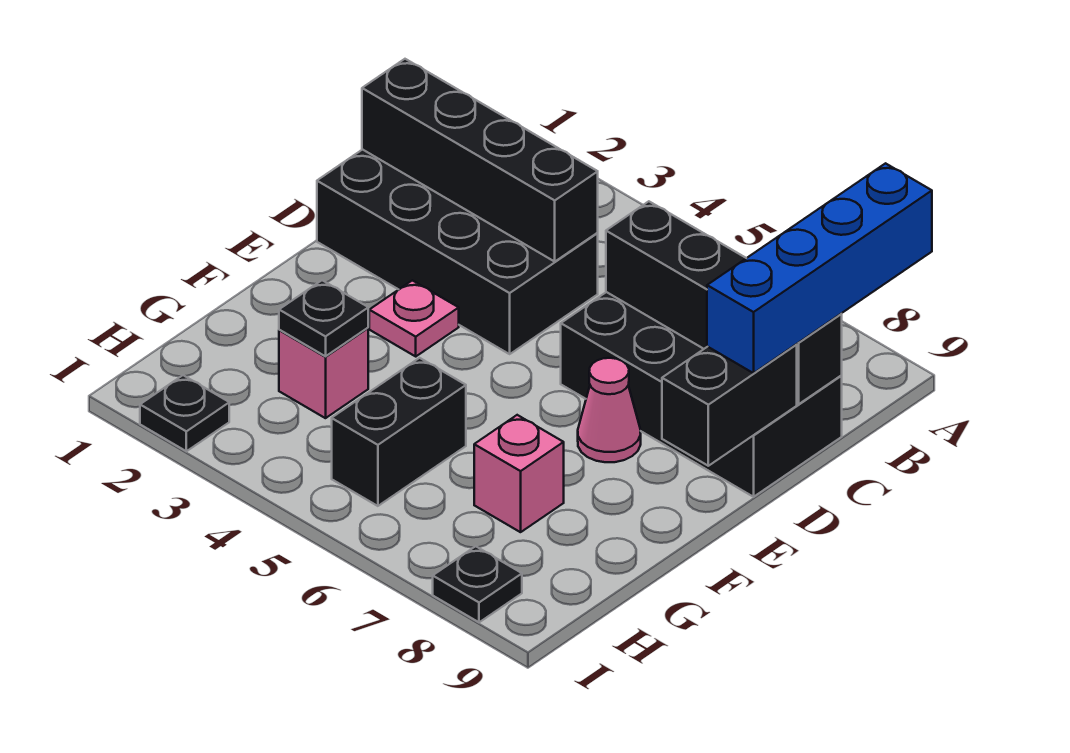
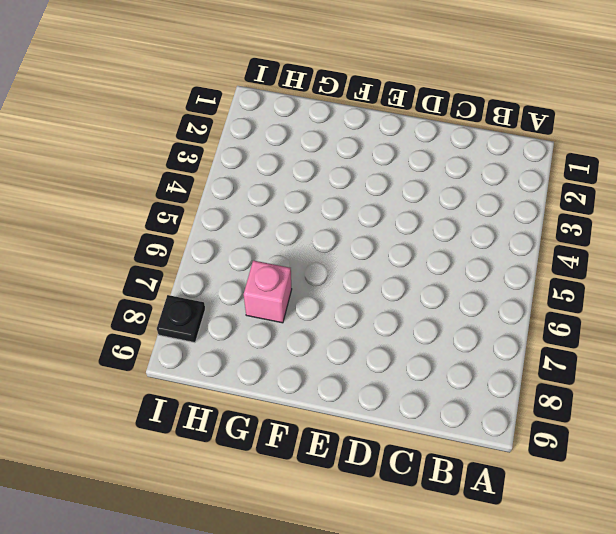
none -> black brick C1:D4 level 1
none -> black brick C6:D9 level 1
none -> pink plate E3 level 1

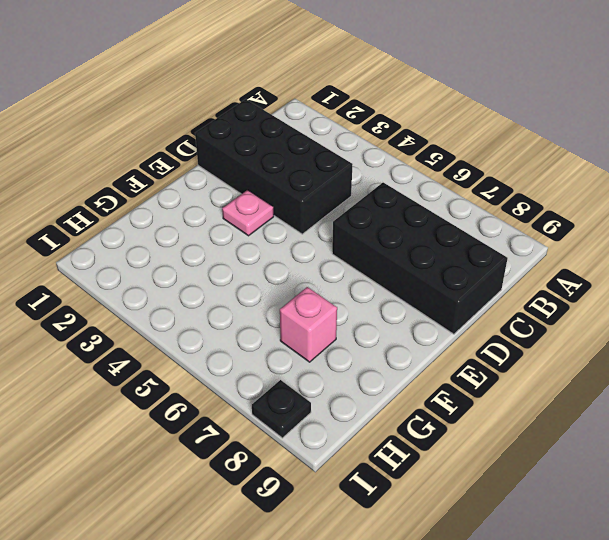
none -> pink cone E7 level 1
none -> pink brick G3 level 1
none -> black brick G5:H5 level 1

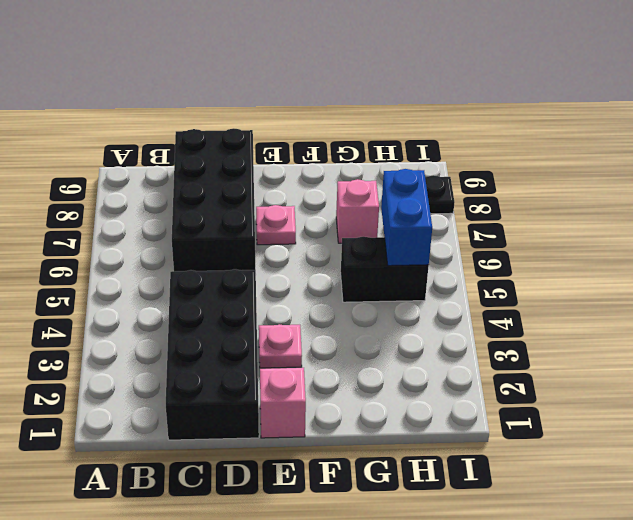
pink brick E1 level 1 -> pink brick G3 level 1
pink plate E7 level 1 -> pink cone E7 level 1
blue brick H5:H6 level 2 -> none
none -> black plate I2 level 1
none -> black brick C1:C4 level 2
none -> black brick C6:C9 level 2

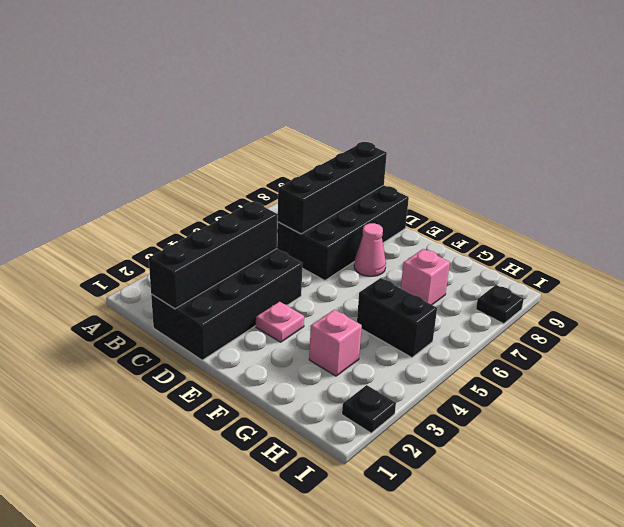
none -> black brick D9:E9 level 2
none -> black plate G3 level 2
none -> blue brick A9:D9 level 3

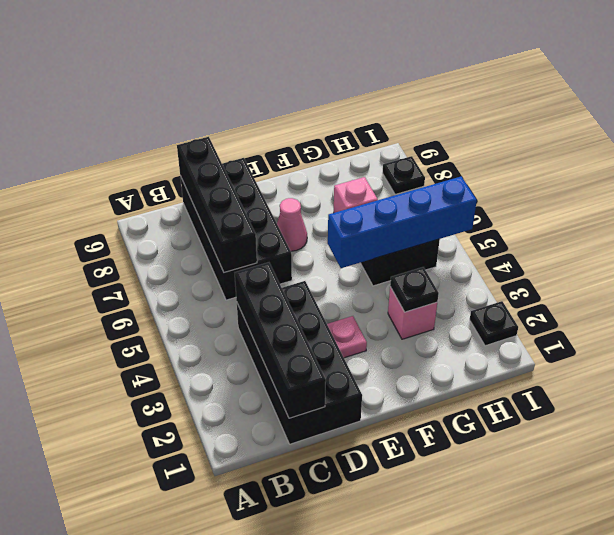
blue brick F5:I5 level 2 -> blue brick A9:D9 level 3
none -> black brick D9:E9 level 2

